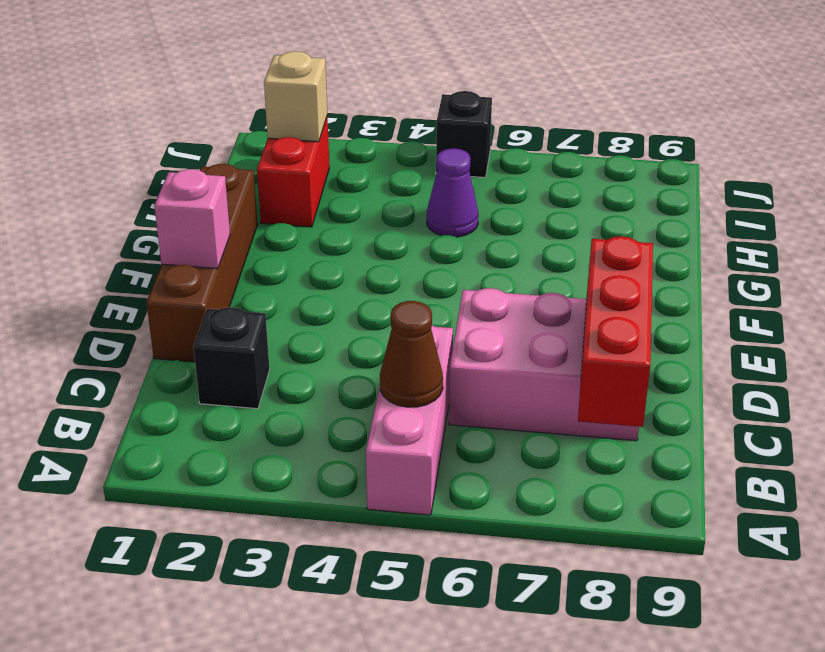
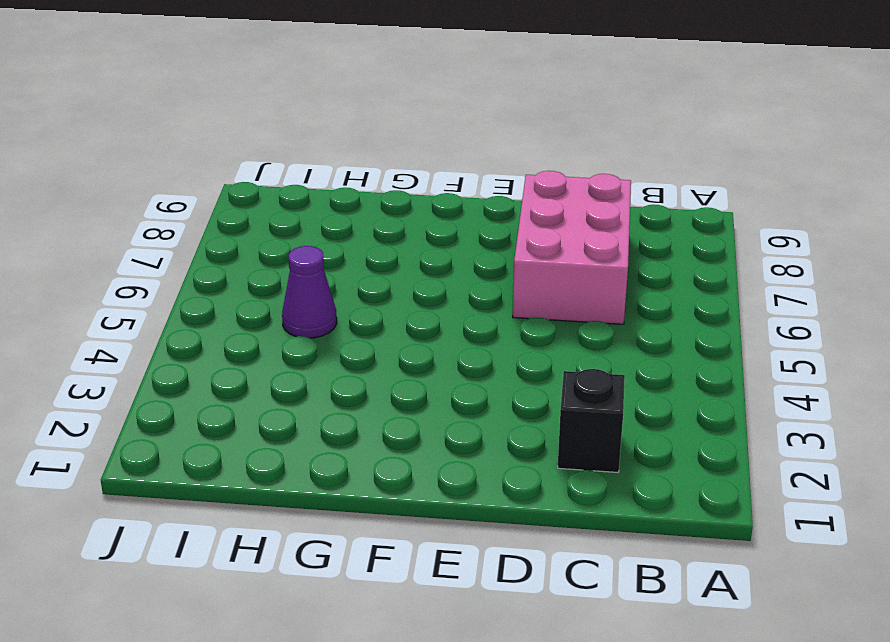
none -> pink brick A5:C5 level 1
none -> brown brick D1:G1 level 1

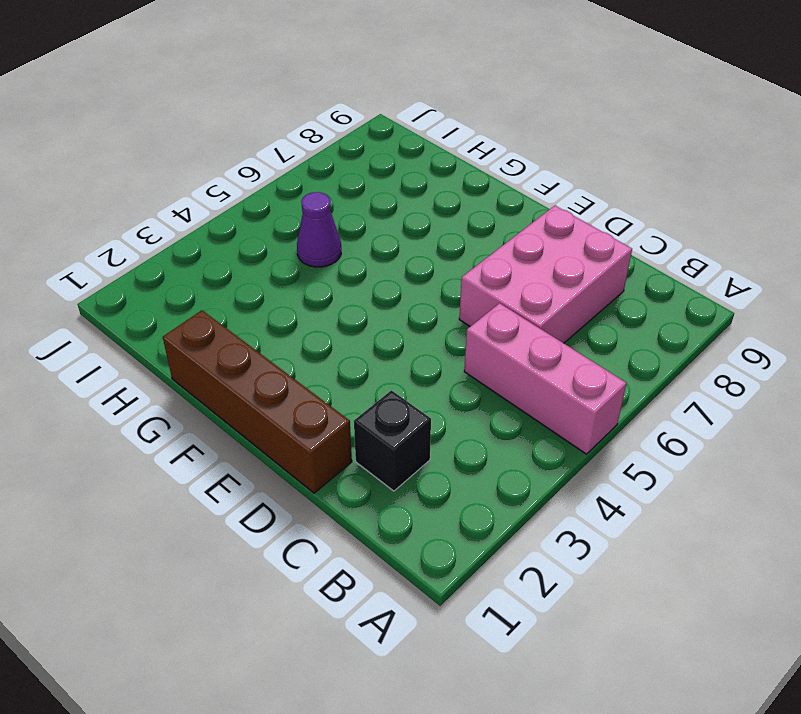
none -> red brick H2:I2 level 1
none -> black brick J5 level 1

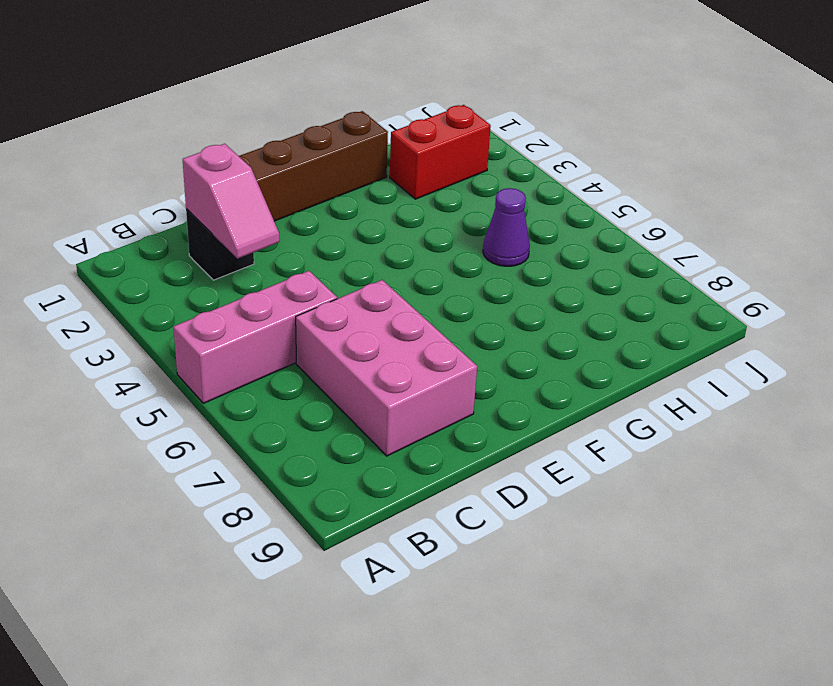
pink slope C2:C3 level 2 top 2 -> none
none -> black brick J5 level 1
none -> brown cone B5 level 2

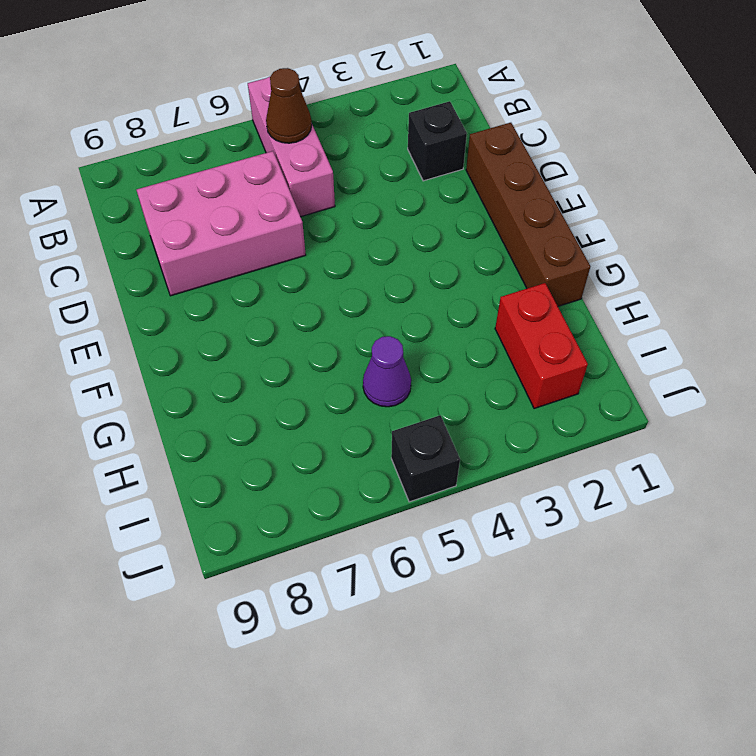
none -> red brick B8:D8 level 2
none -> pink brick E1 level 2

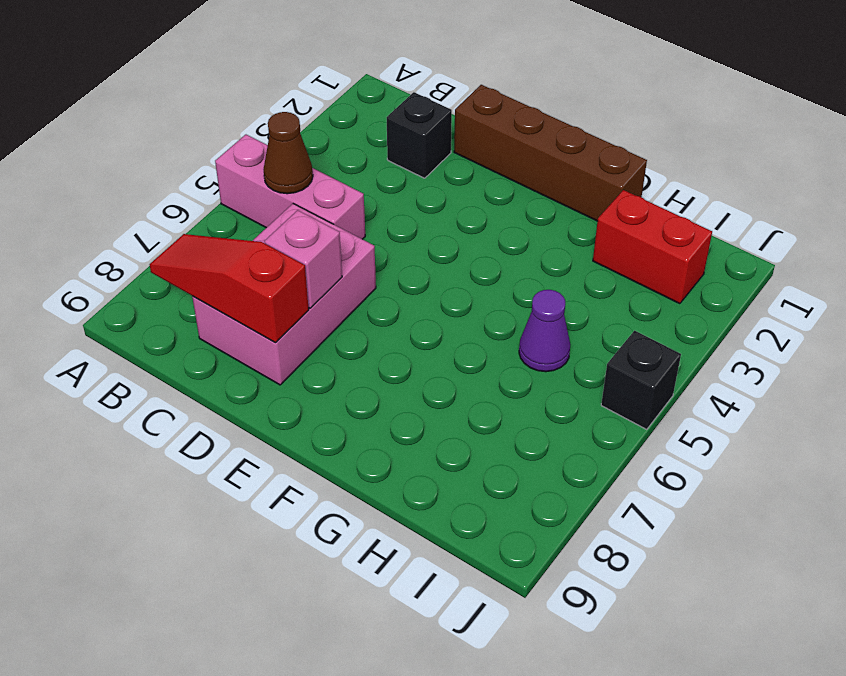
red slope B8:D8 level 2 top D -> red brick B8:D8 level 2
pink brick D7 level 2 -> pink brick E1 level 2
none -> tan brick I2 level 2

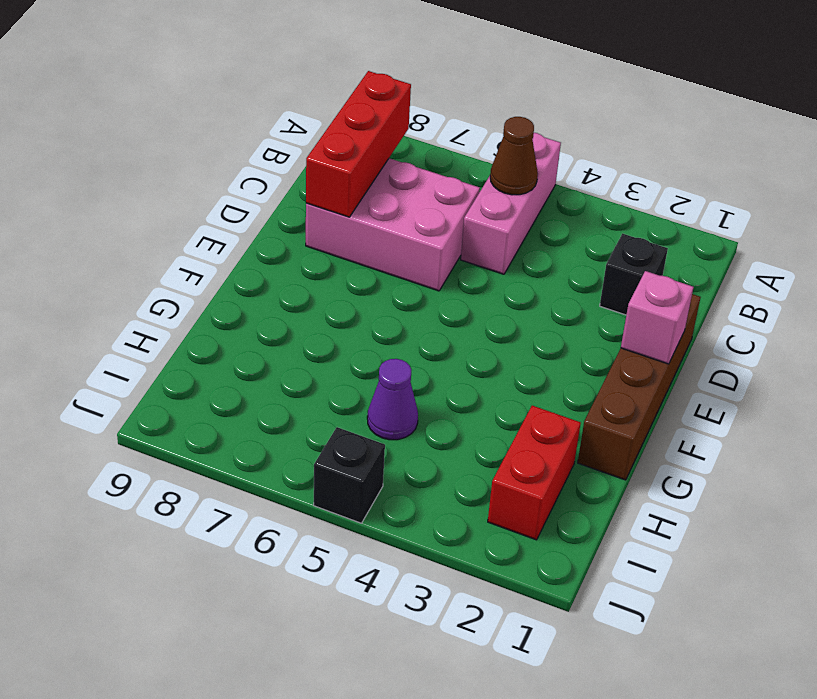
none -> tan brick I2 level 2

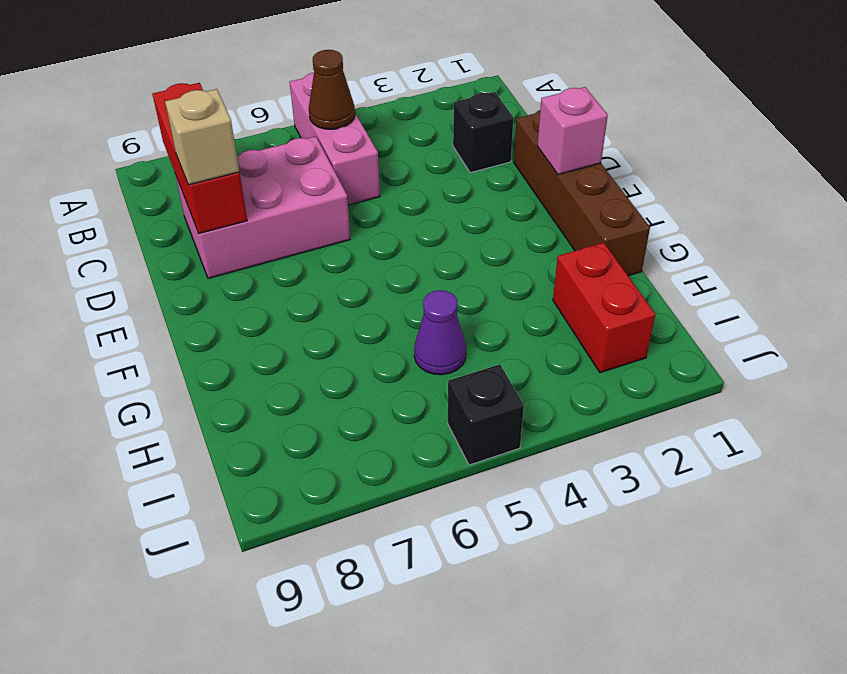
tan brick D8 level 3 -> tan brick I2 level 2

